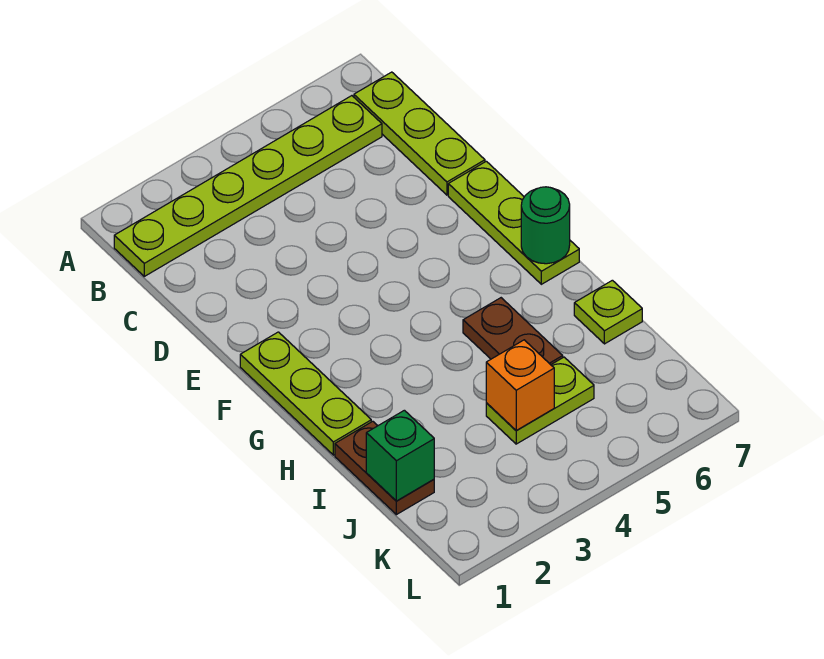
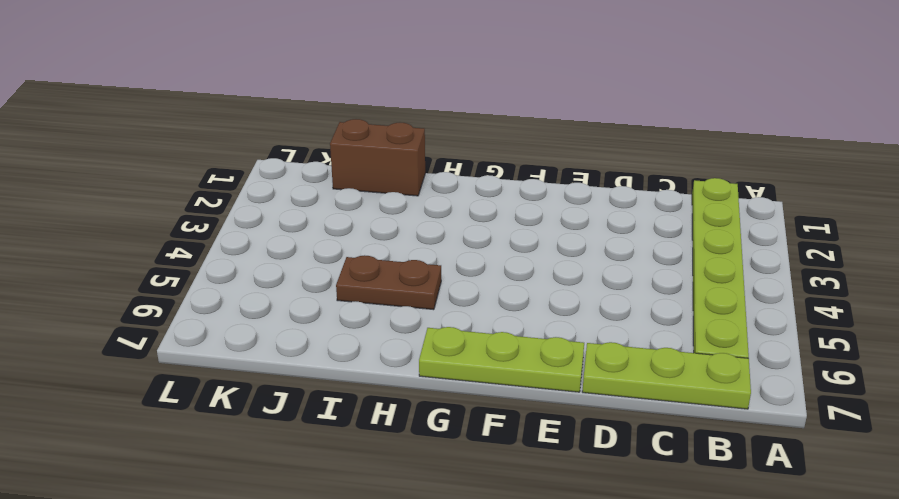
brown brick I1:J1 level 1 -> brown plate I1:J1 level 1
none -> lime plate F1:H1 level 1
none -> lime plate I7 level 1

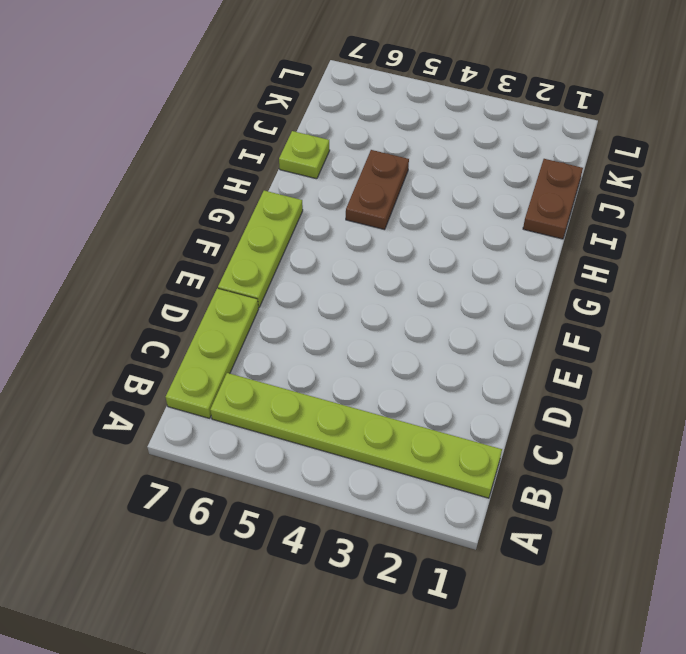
none -> lime plate F1:H1 level 1
none -> lime plate J4:J5 level 1

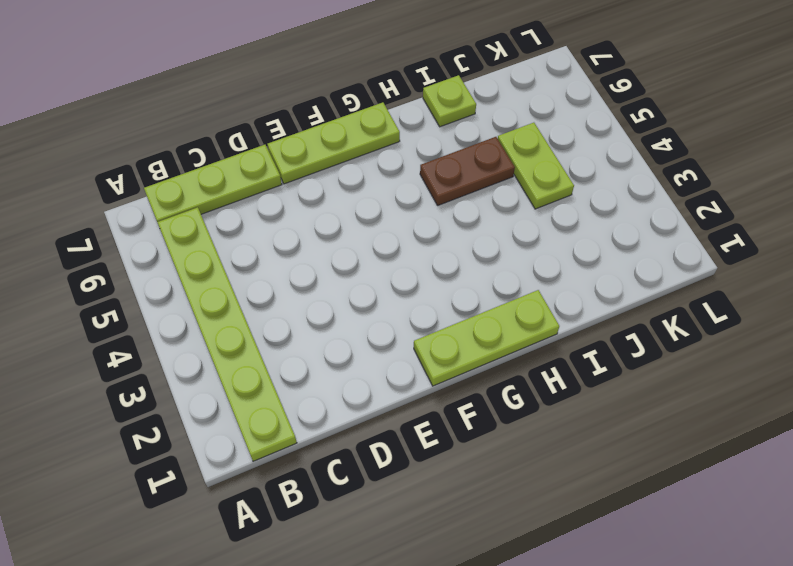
none -> brown plate I1:J1 level 1
none -> green round brick G7 level 2

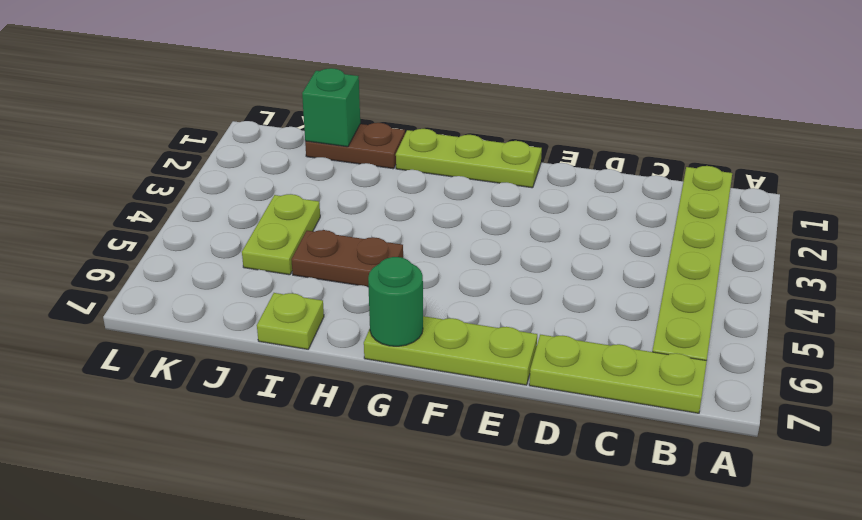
none -> orange brick J4 level 2

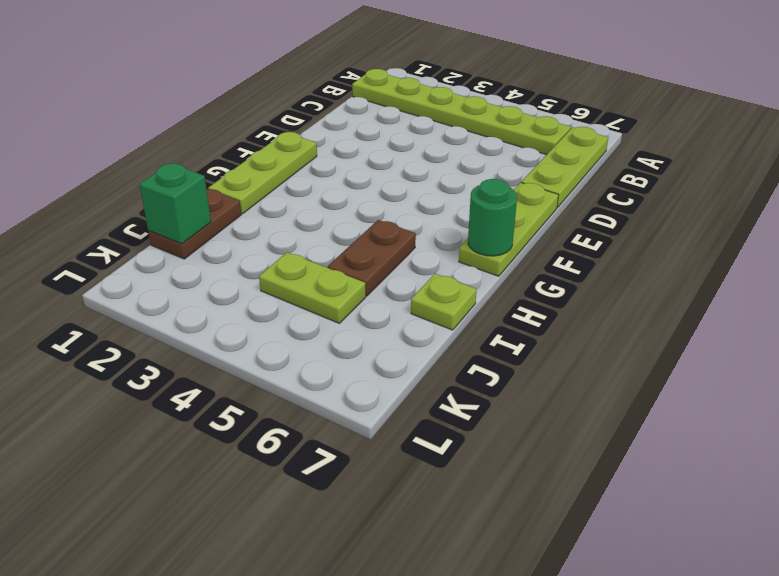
none -> orange brick J4 level 2

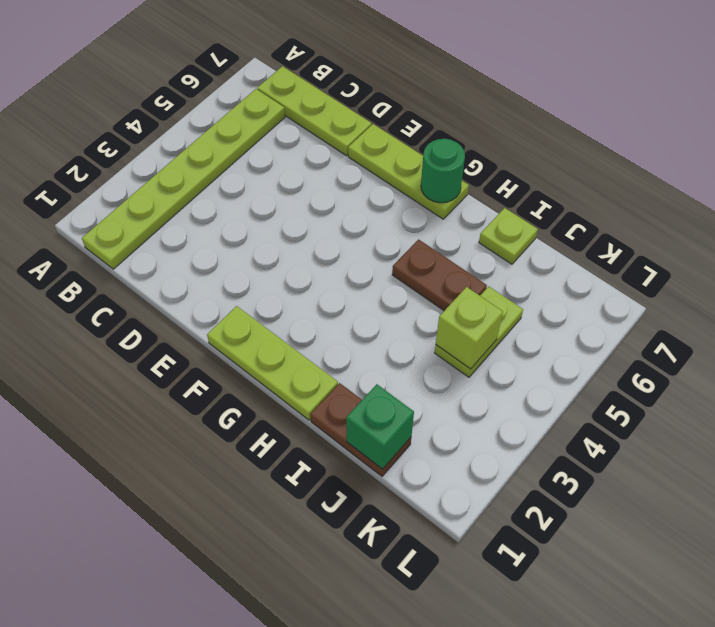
lime brick J4 level 2 -> orange brick J4 level 2

